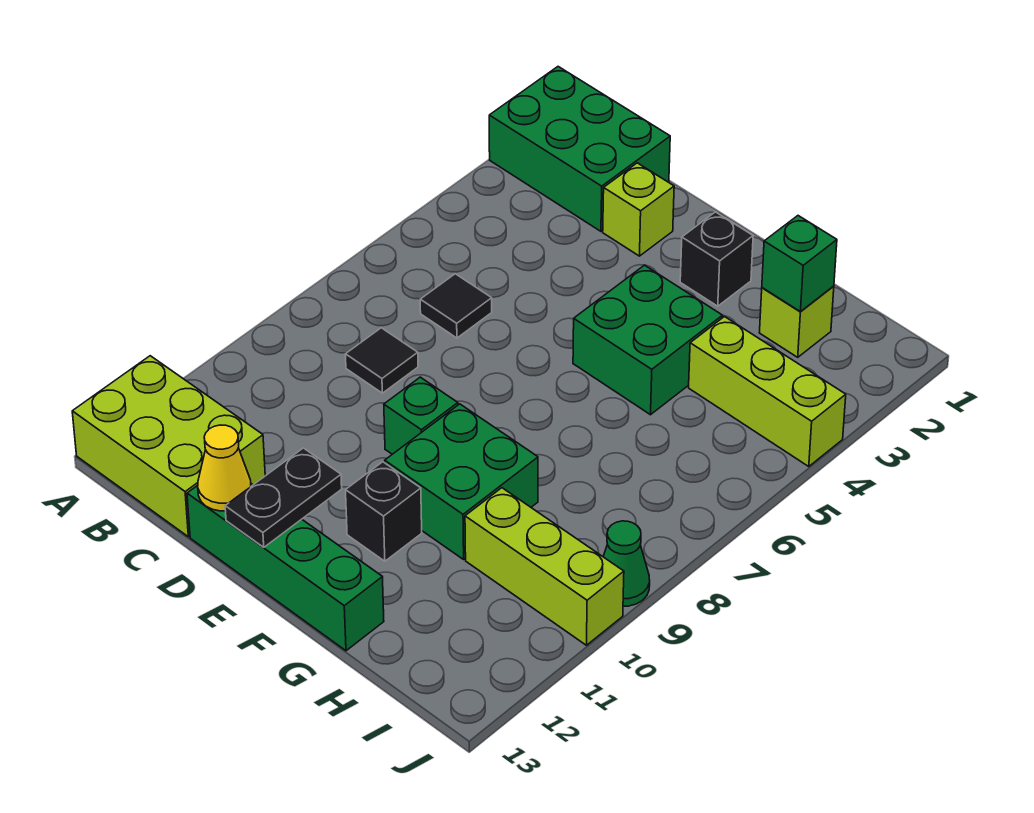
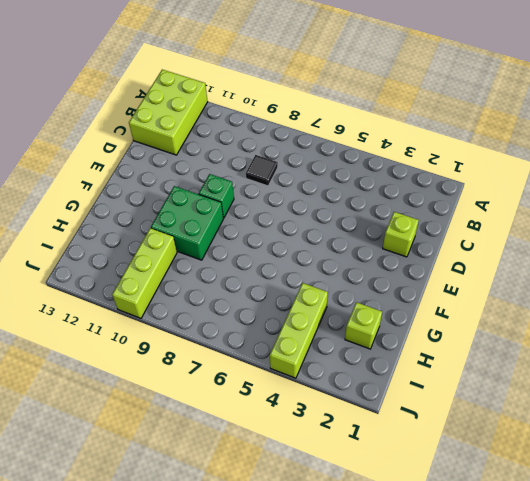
none -> green brick A1:C2 level 1
none -> black tile C6 level 1
none -> green brick D13:G13 level 1

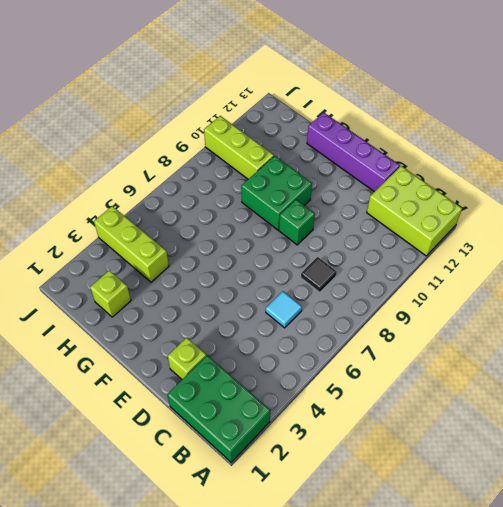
cyan tile C6 level 1 -> black tile C6 level 1
purple brick D13:G13 level 1 -> green brick D13:G13 level 1
none -> black brick F2 level 1
none -> green brick F4:G5 level 1
none -> black brick F11 level 1

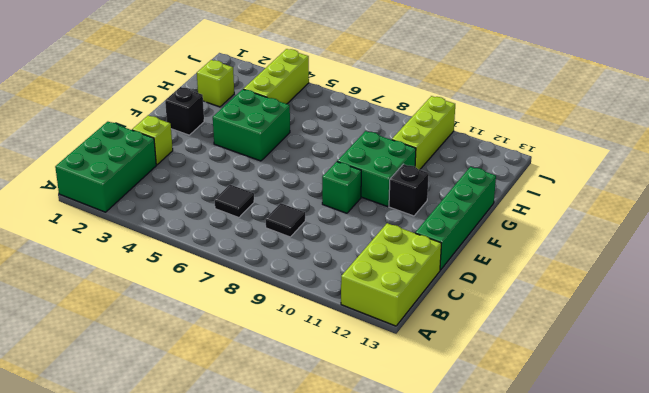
none -> green cone J9 level 1
none -> yellow cone D13 level 2
none -> black plate E12:E13 level 2

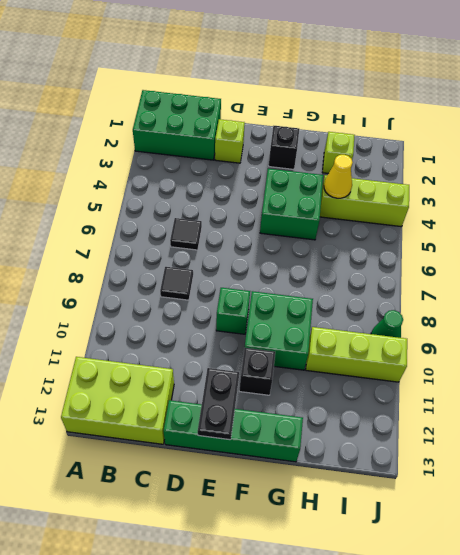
yellow cone H4 level 2 -> yellow cone D13 level 2
none -> green brick H2 level 2

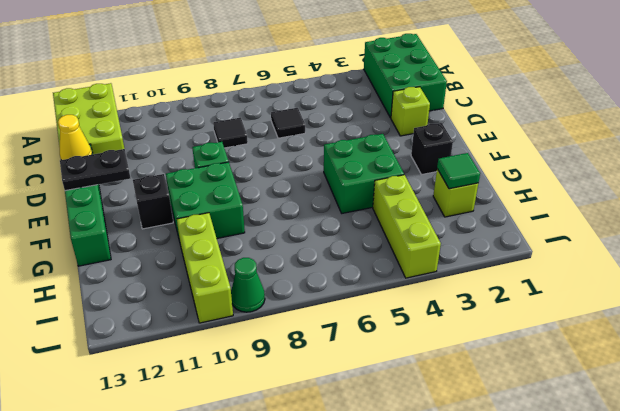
green tile H2 level 2 -> green brick H2 level 2

